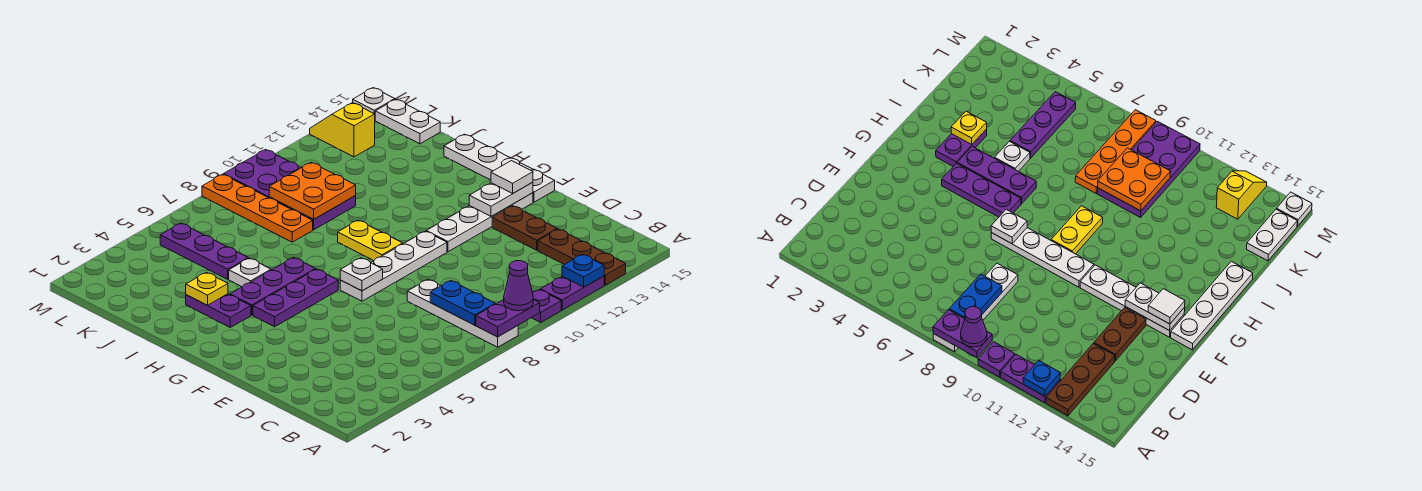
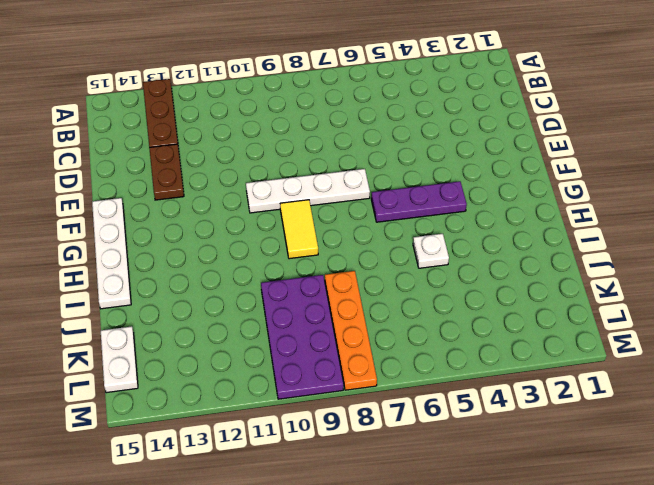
yellow tile G9:H9 level 1 -> yellow plate G9:H9 level 1
none -> white plate A8:D8 level 1
none -> purple plate A10 level 1
none -> purple plate A11:A12 level 1

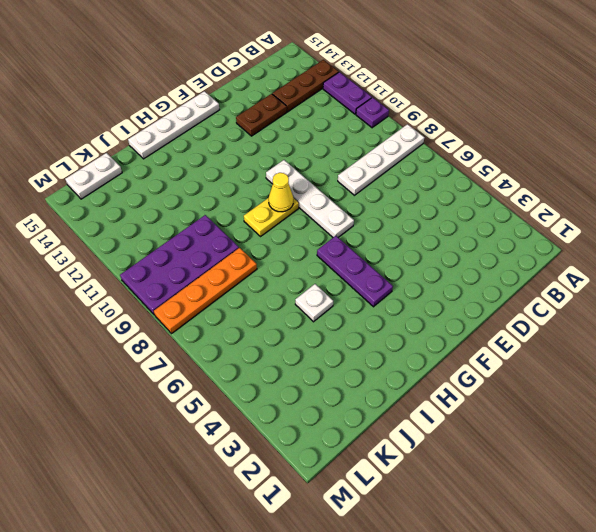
yellow cone G9 level 2 -> none
none -> white plate F11:F14 level 1
none -> purple plate H3:I3 level 1
none -> purple plate H4:H6 level 1

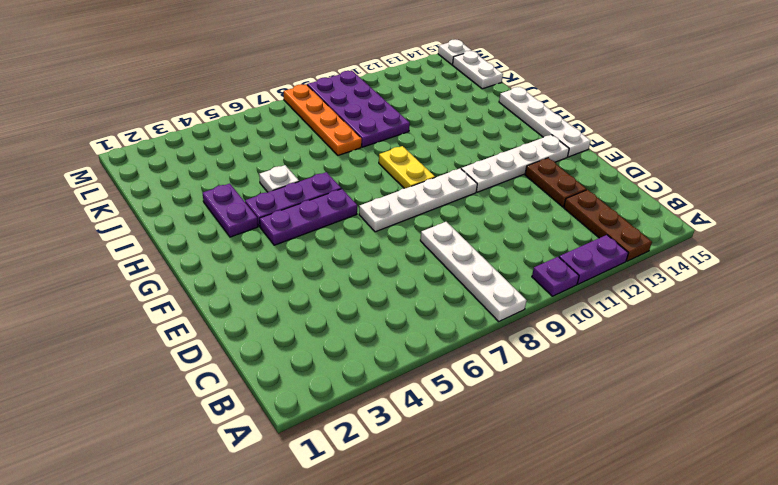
none -> purple plate J5:L5 level 1
none -> yellow slope L13:M13 level 1 top L
none -> purple plate A8:A9 level 2

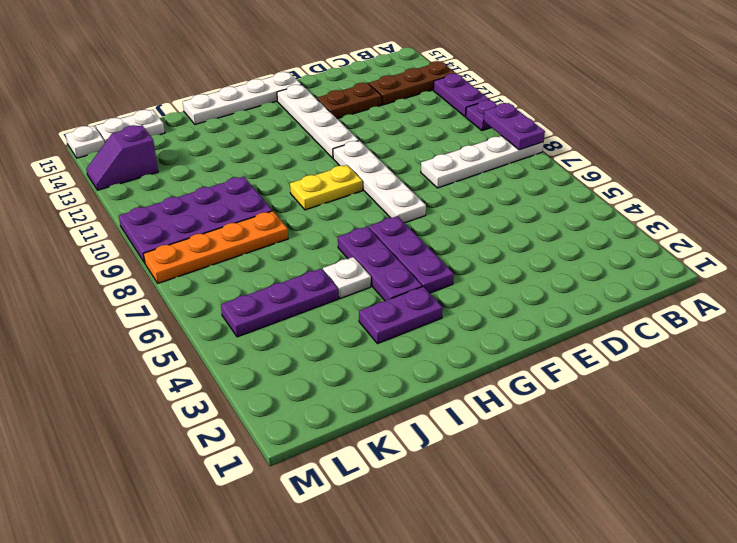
purple slope L13:M13 level 1 top L -> yellow slope L13:M13 level 1 top L
none -> blue plate A12 level 2
none -> blue plate B8:C8 level 2
none -> white plate F7 level 2

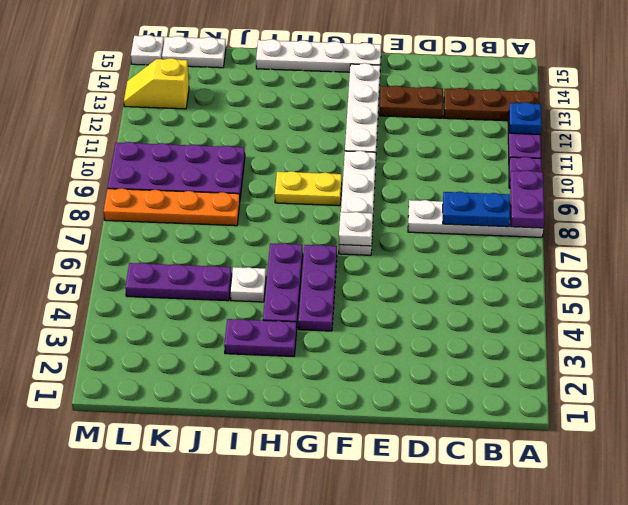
none -> white plate F13:F14 level 2
none -> yellow plate I3 level 2
none -> orange plate J9:K10 level 2

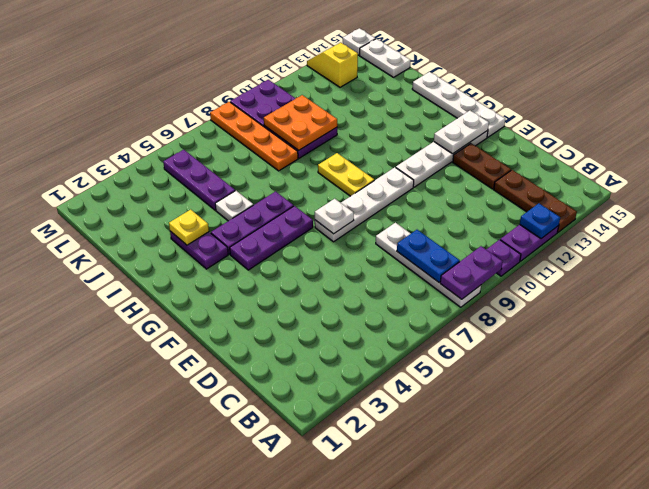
none -> purple cone A9 level 3
none -> white tile F14 level 3

